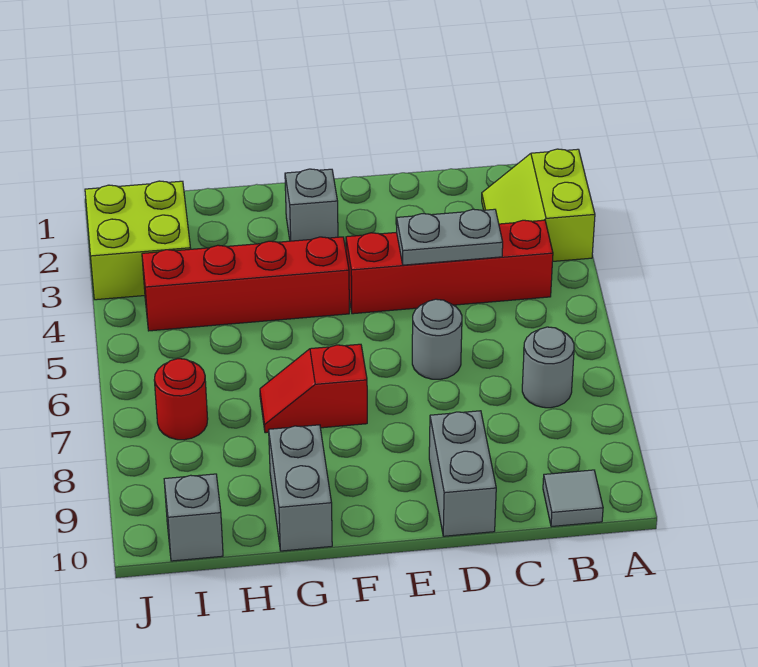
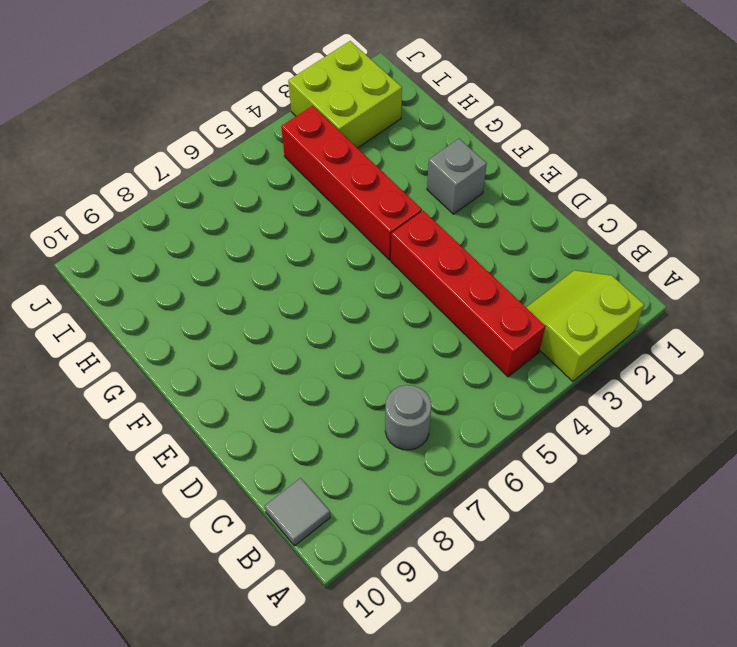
none -> grey round brick D6 level 1
none -> grey brick D9:D10 level 1
none -> red slope F7:G7 level 1 top F

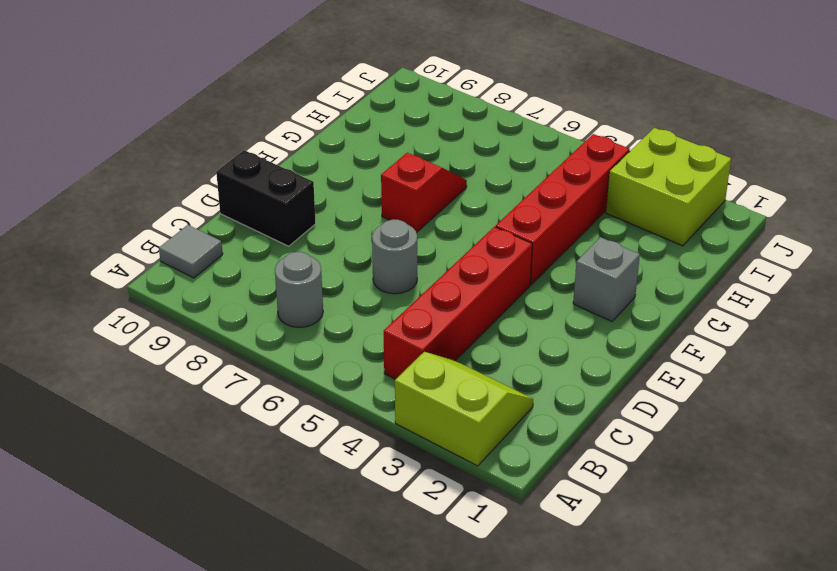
black brick D9:D10 level 1 -> grey brick D9:D10 level 1
none -> grey brick G9:G10 level 1
none -> red round brick I7 level 1
none -> grey brick I10 level 1

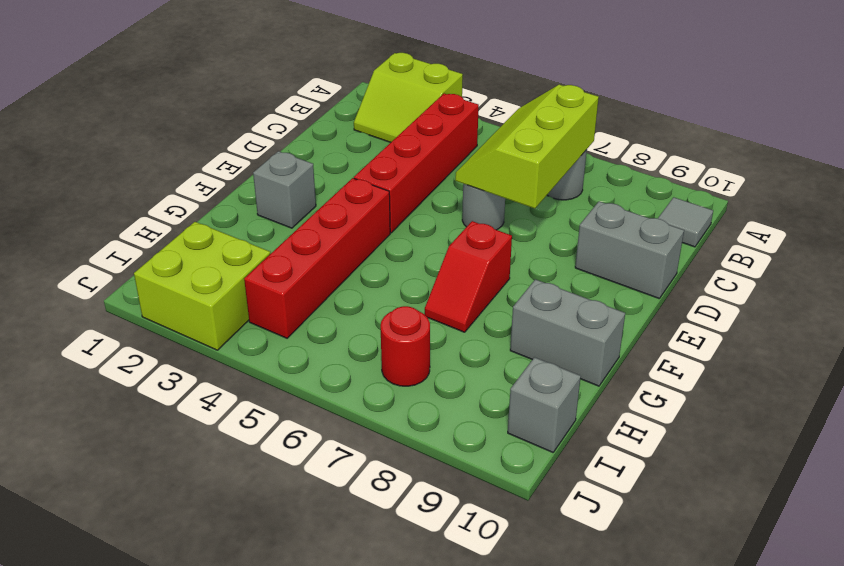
lime slope B6:D7 level 2 top 7 -> none
none -> grey plate C4:D4 level 2

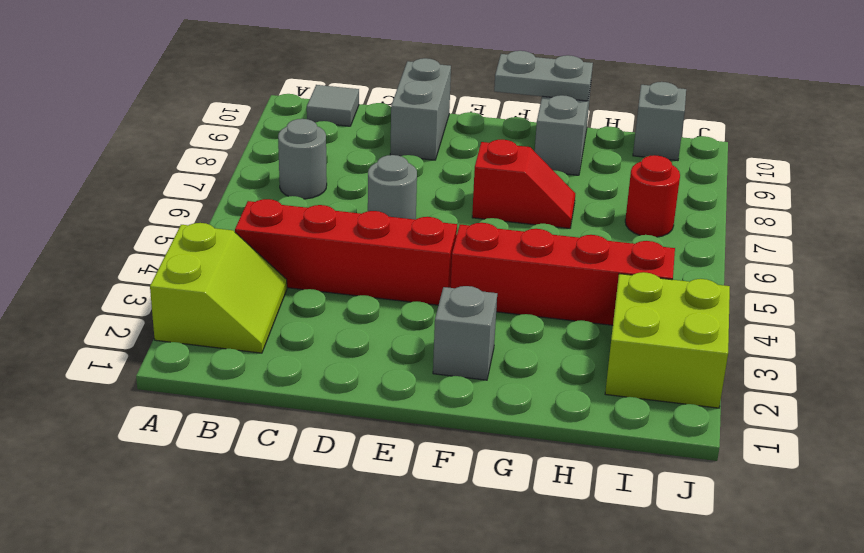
grey plate F10:G10 level 2 -> grey plate C4:D4 level 2

